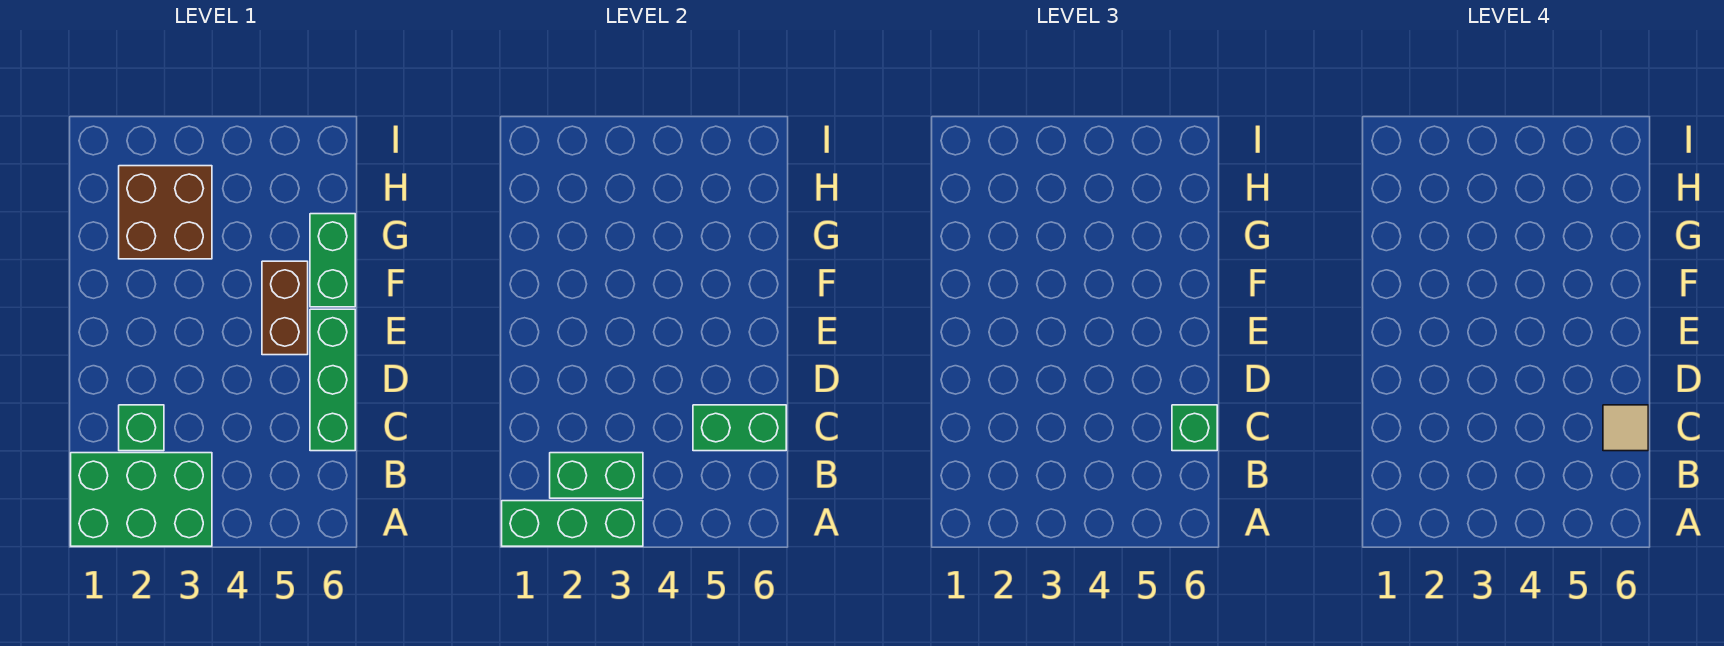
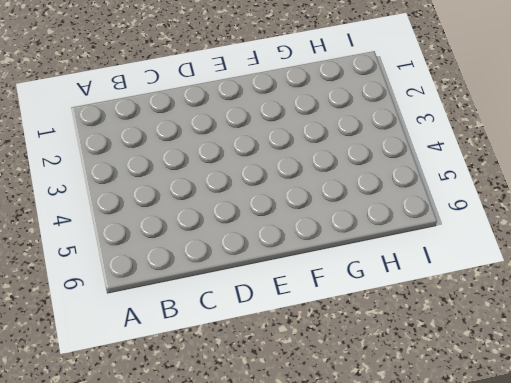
none -> green brick A1:B3 level 1
none -> green brick C2 level 1

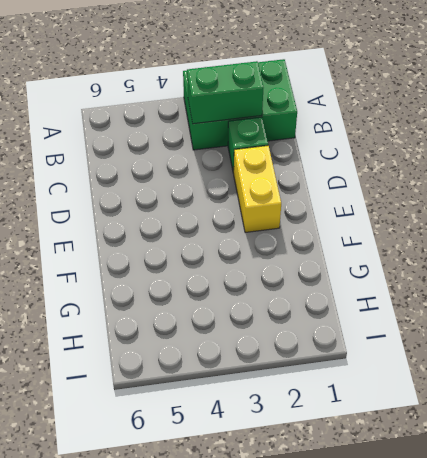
yellow brick D2:E2 level 1 -> none
none -> green brick C6:E6 level 1
none -> brown brick E5:F5 level 1

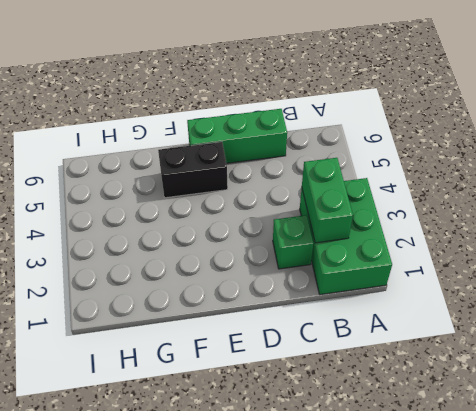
black brick E5:F5 level 1 -> brown brick E5:F5 level 1
none -> green brick F6:G6 level 1
none -> brown brick G2:H3 level 1

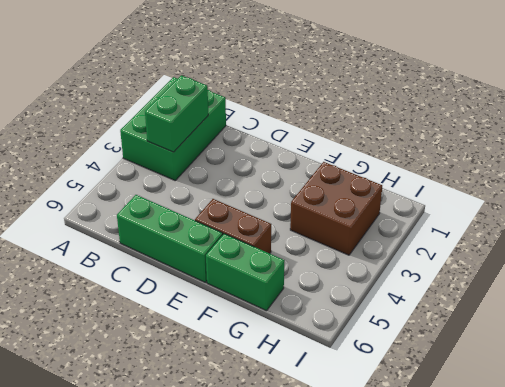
none -> green brick C2 level 1
none -> green brick A1:A3 level 2

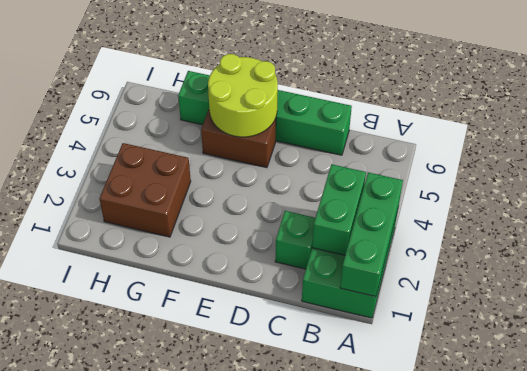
lime round brick E5:F6 level 2 -> none
none -> green brick C5:C6 level 2
none -> green brick C6 level 3

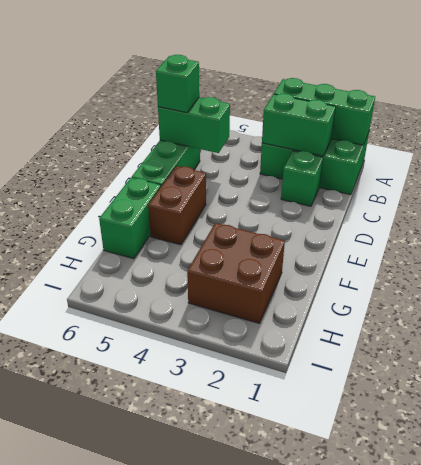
none -> tan tile C6 level 4

